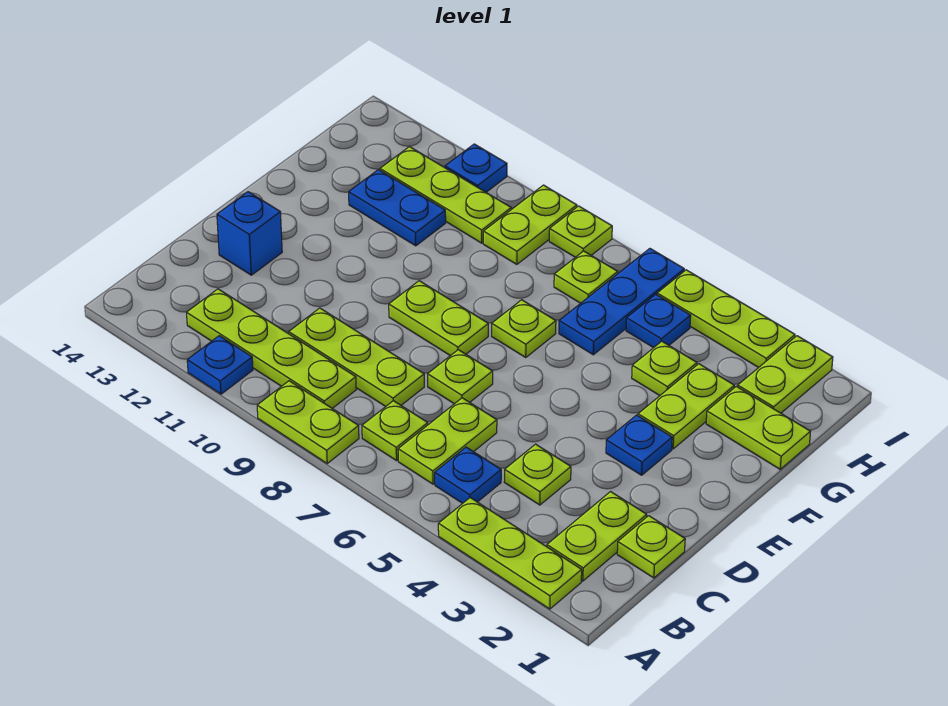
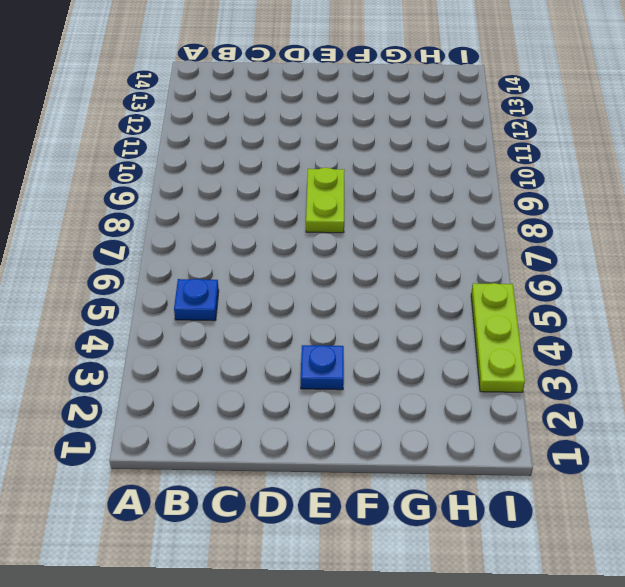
none -> lime plate A2:A4 level 1
none -> lime plate A8:A9 level 1
none -> blue plate A11 level 1

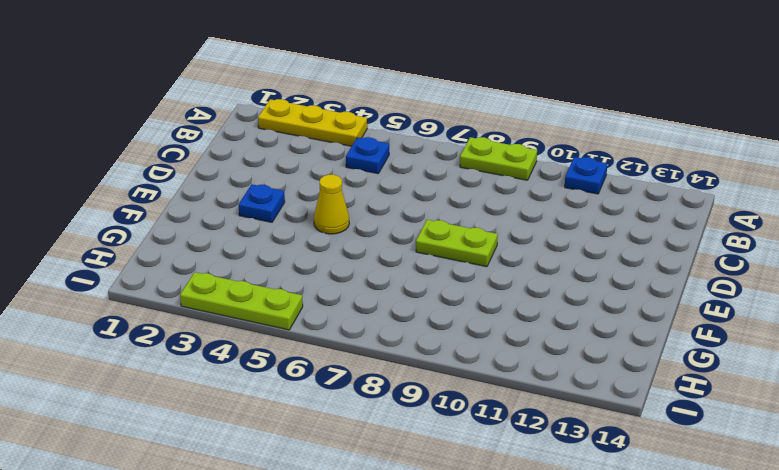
yellow plate A2:A4 level 1 -> lime plate A2:A4 level 1
yellow cone E5 level 1 -> none
none -> lime plate B2:C2 level 1
none -> lime plate B6:C6 level 1
none -> lime plate B7 level 1

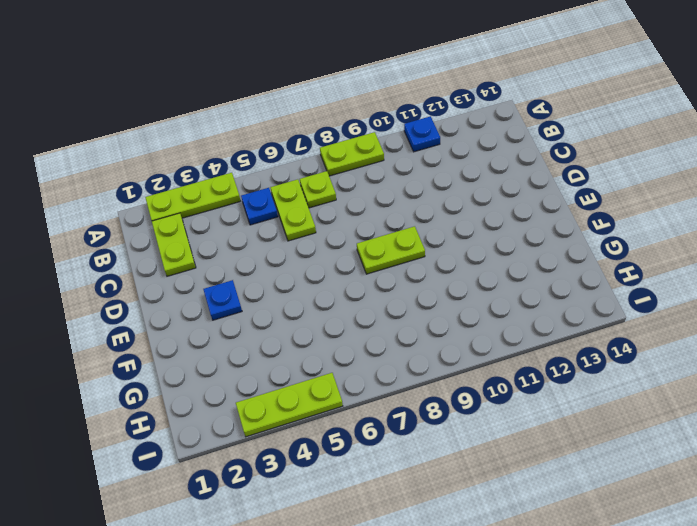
none -> lime plate B9:B12 level 1
none -> lime plate C1 level 1
none -> lime plate C4 level 1

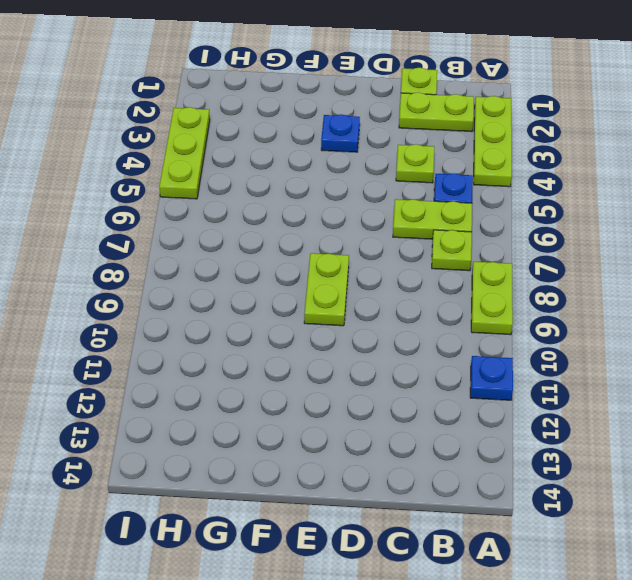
none -> lime plate B9:B12 level 1
none -> lime plate C8:C10 level 1
none -> lime plate D7 level 1

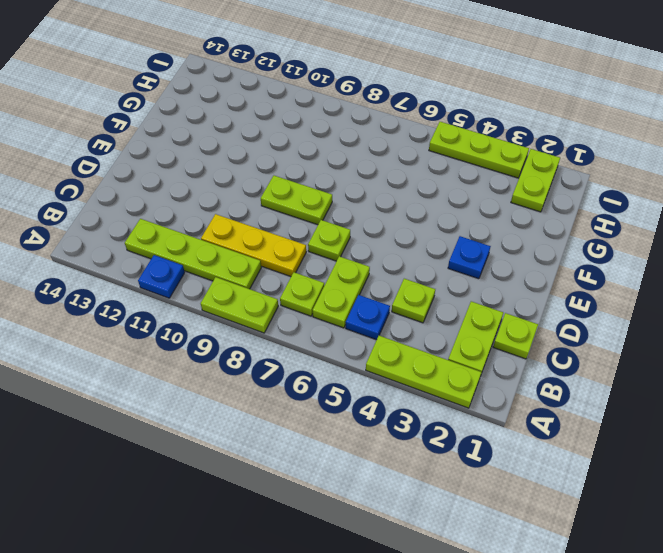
yellow plate C8:C10 level 1 -> lime plate C8:C10 level 1
none -> blue brick D13 level 1
none -> lime plate F3:G3 level 1
none -> lime plate F7 level 1

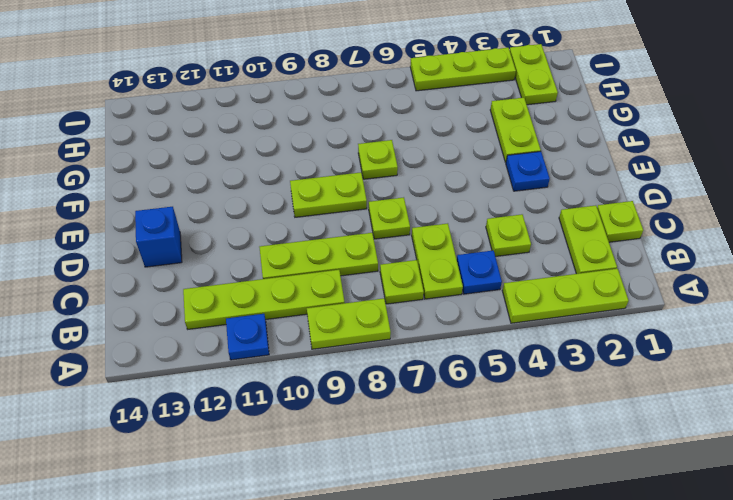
none -> lime plate G1:G2 level 1
none -> lime plate G4 level 1
none -> blue plate G6:I6 level 1

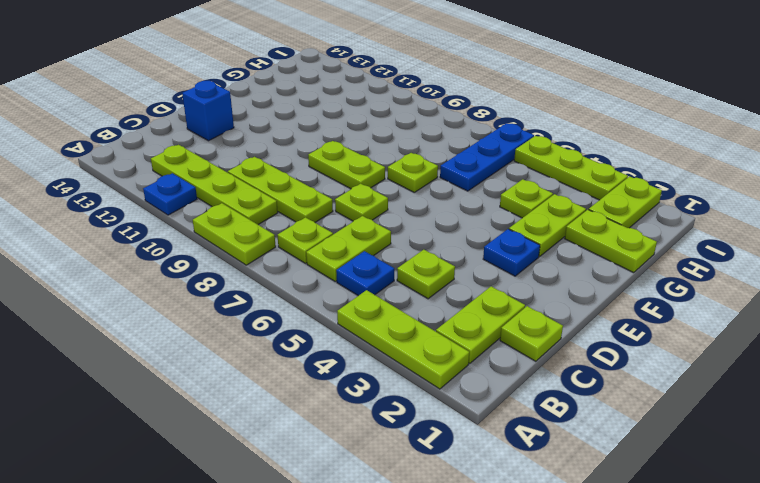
none -> blue plate G11:G12 level 1
none -> blue plate H5 level 1
none -> lime plate H7 level 1

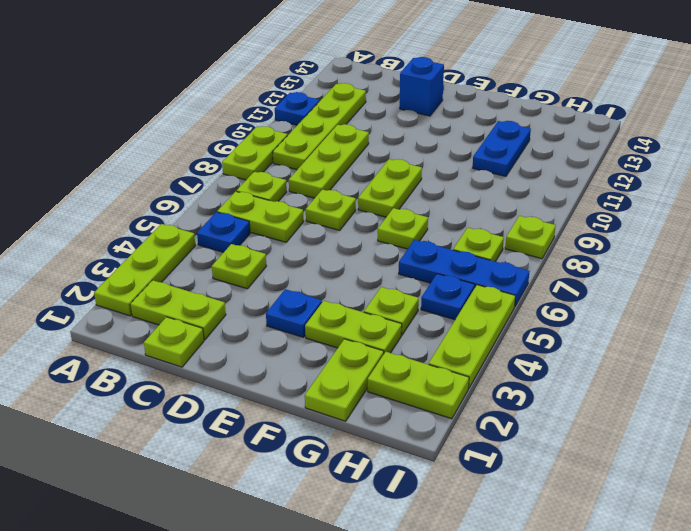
none -> lime plate H9:I9 level 1
none -> lime plate H10:H12 level 1
none -> blue plate I11 level 1

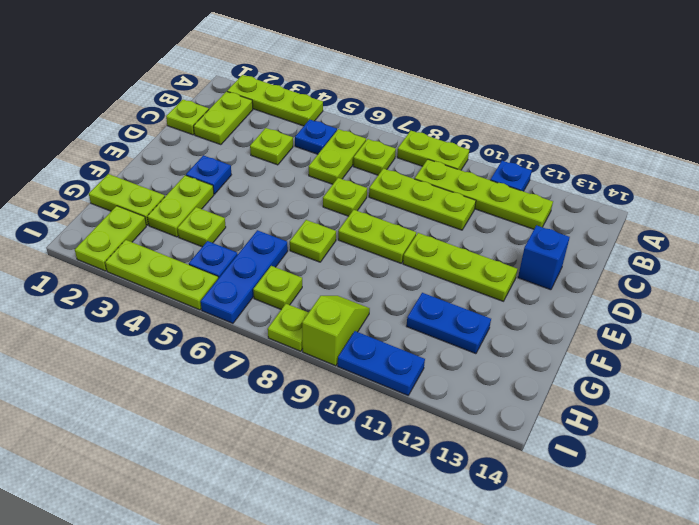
lime plate E10:E12 level 1 -> lime plate H10:H12 level 1
lime slope H9:I9 level 1 top I -> lime plate H9:I9 level 1
blue plate I10:I11 level 1 -> blue plate I11 level 1

